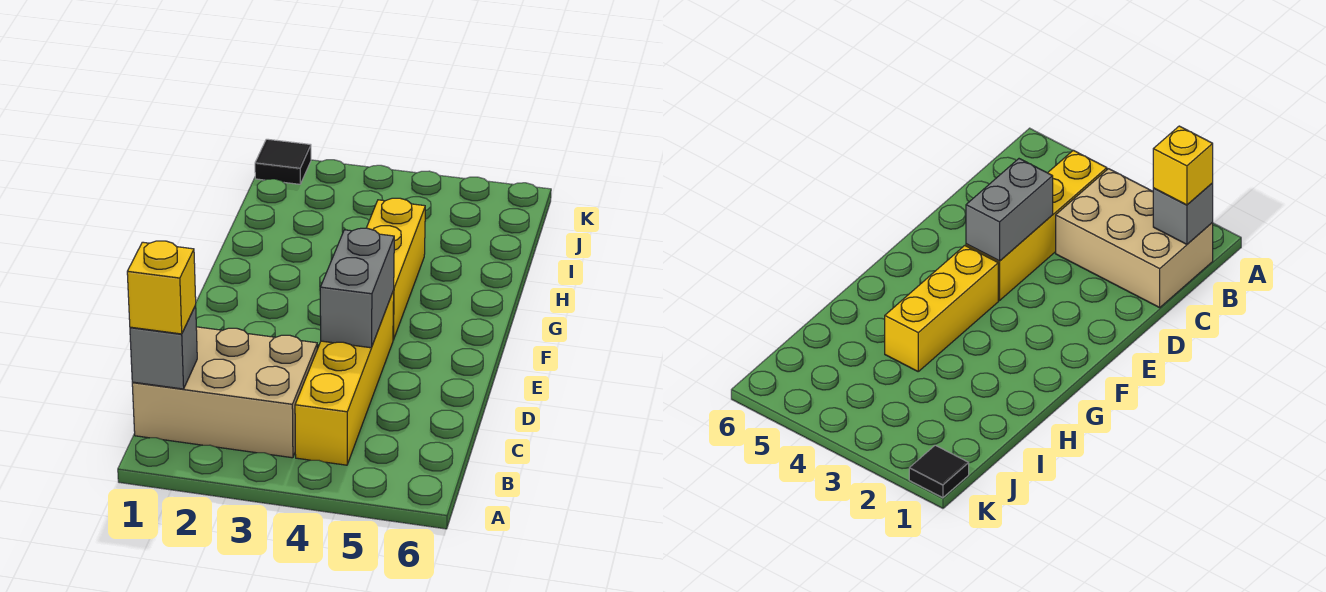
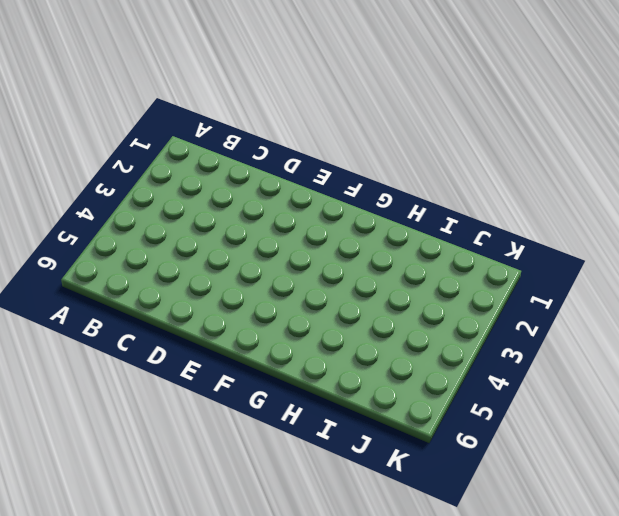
none -> tan brick B1:C3 level 1
none -> yellow brick B4:E4 level 1

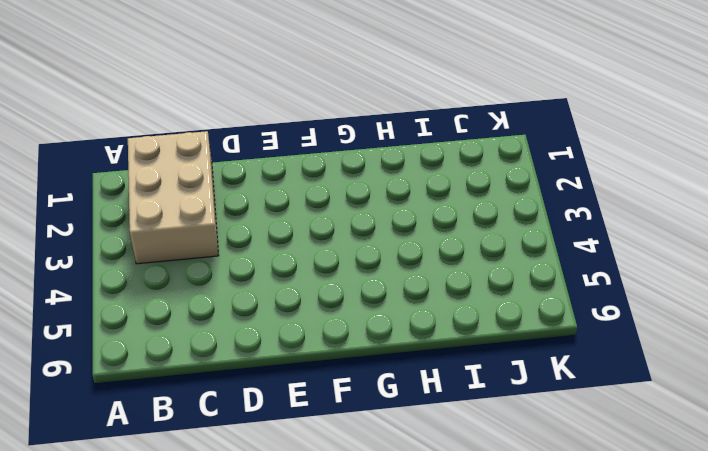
none -> yellow brick B4:E4 level 1
none -> yellow brick F4:H4 level 1

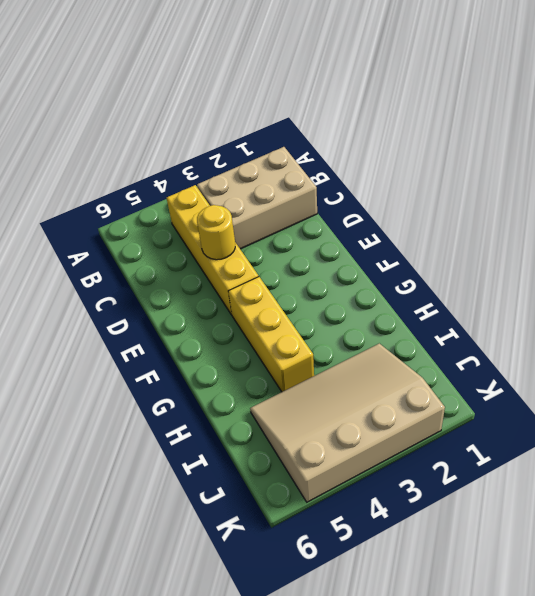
yellow round brick D4 level 2 -> grey brick D4:E4 level 2
tan slope I2:K5 level 1 top K -> none
none -> black tile K1 level 1
none -> grey brick B1 level 2

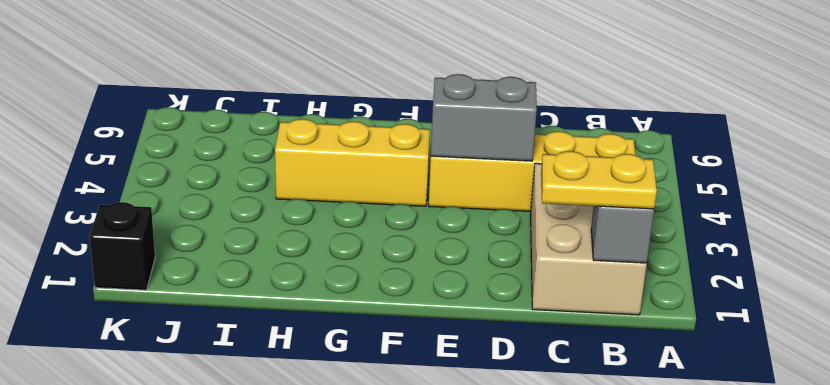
yellow plate B1:C1 level 3 -> yellow brick B1 level 3
black brick K1 level 1 -> black tile K1 level 1

